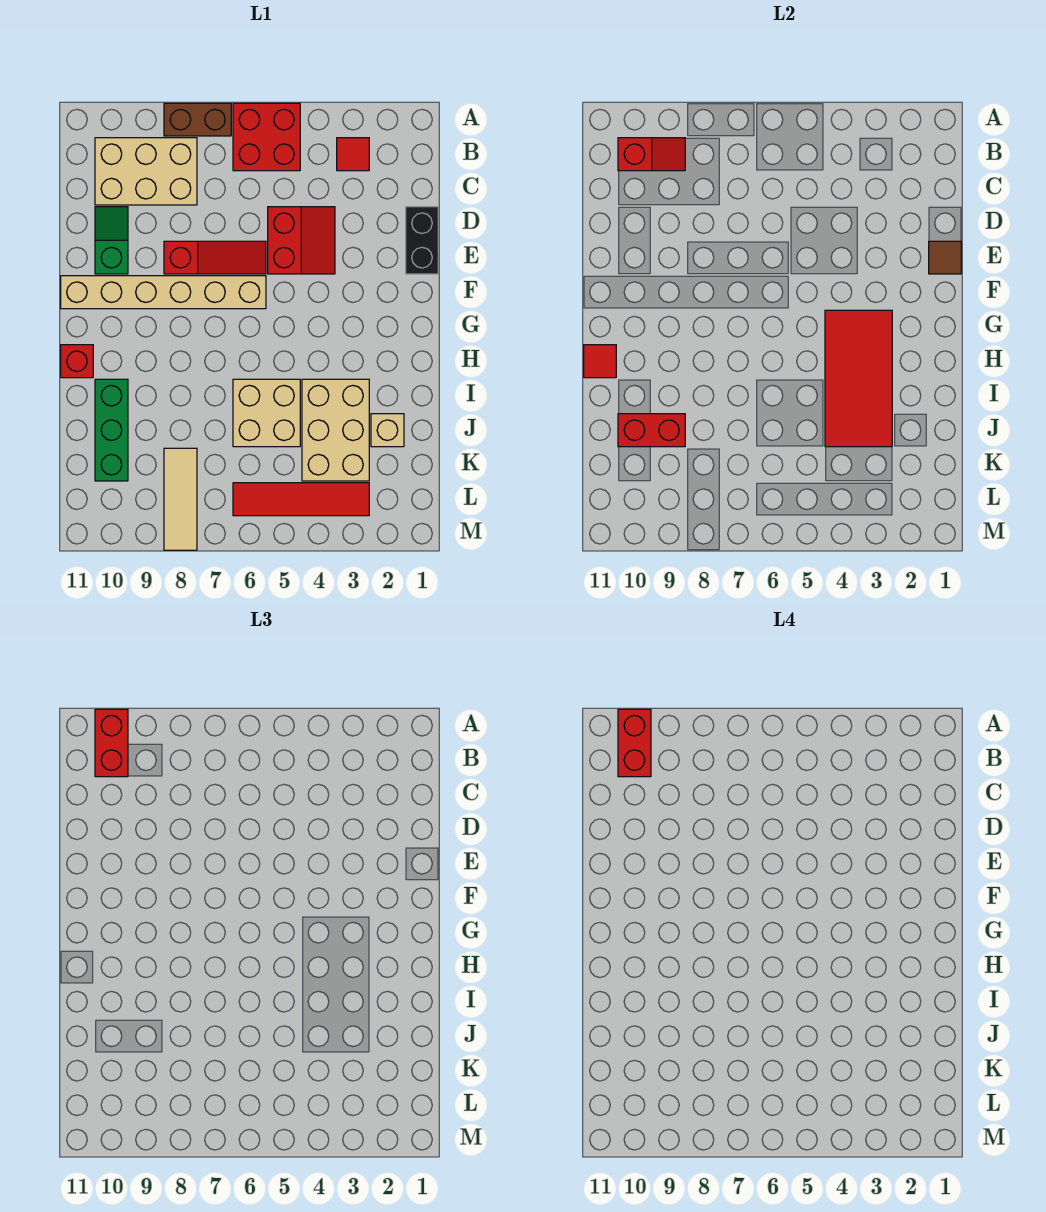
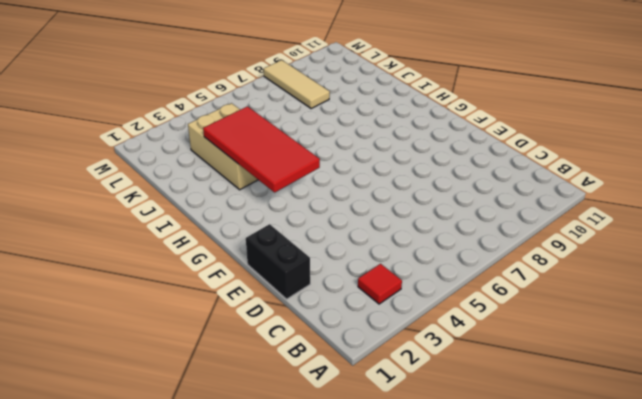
none -> red brick A5:B6 level 1
none -> brown brick A7:A8 level 1
none -> tan brick B8:C10 level 1

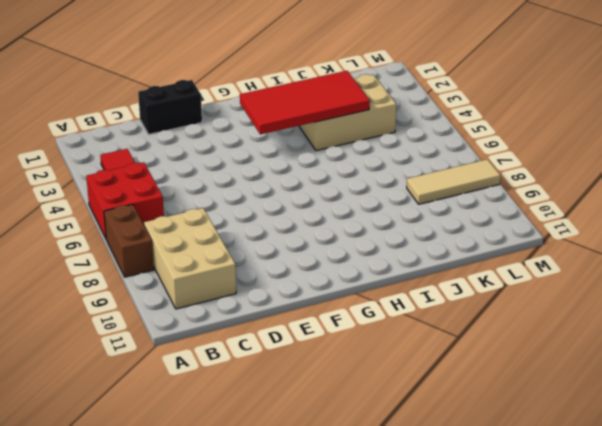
none -> red slope D4:E5 level 1 top 5
none -> green slope D10:E10 level 1 top E
none -> red slope E6:E8 level 1 top 8

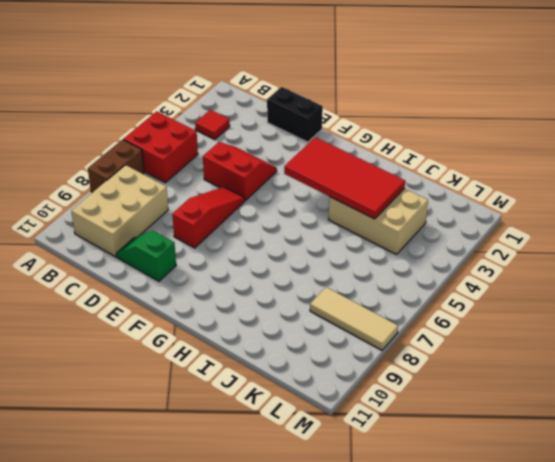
none -> tan brick F6:F11 level 1
none -> red brick H11 level 1
none -> tan brick I5:J6 level 1

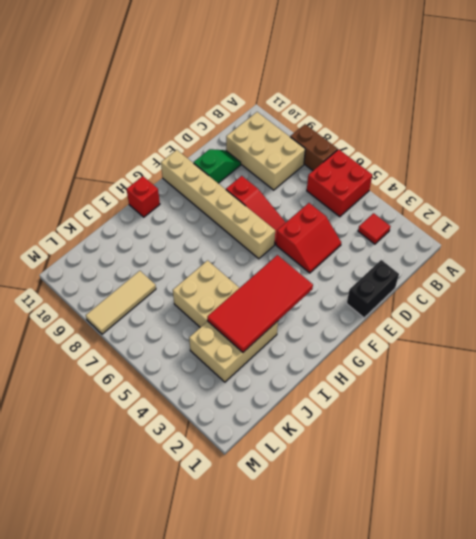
none -> green brick I10:K10 level 1
none -> tan brick J2 level 1
none -> red tile L3:L6 level 1

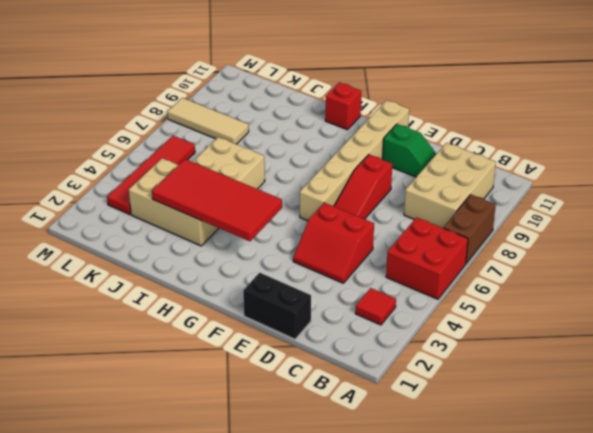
none -> green brick I10:K10 level 1
none -> tan brick J2 level 1
none -> red slope B9:B10 level 2 top 10

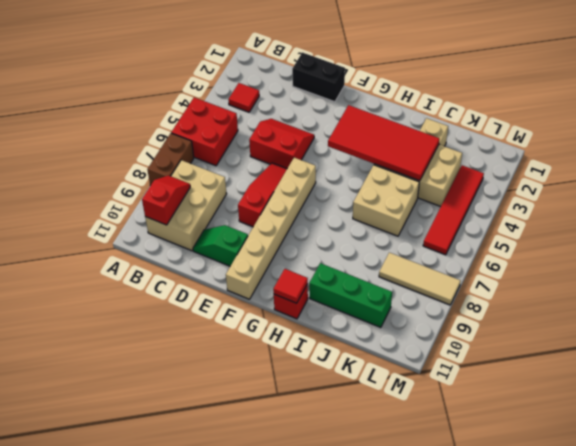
none -> brown tile E1 level 2
none -> red brick J9:J10 level 2
none -> red brick A10:B10 level 3

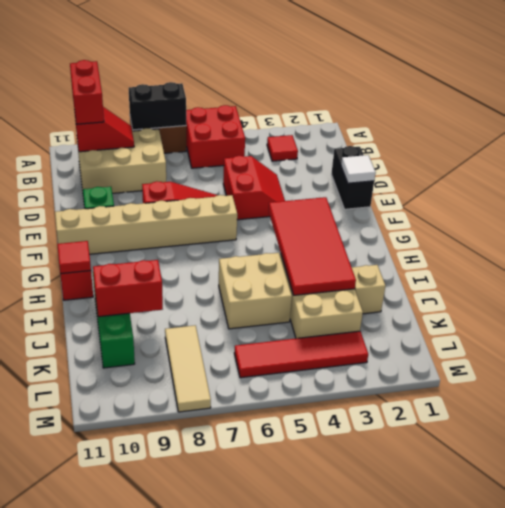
black brick A7:A8 level 2 -> none
white tile E1 level 2 -> brown tile E1 level 2
none -> red brick A10:B10 level 4

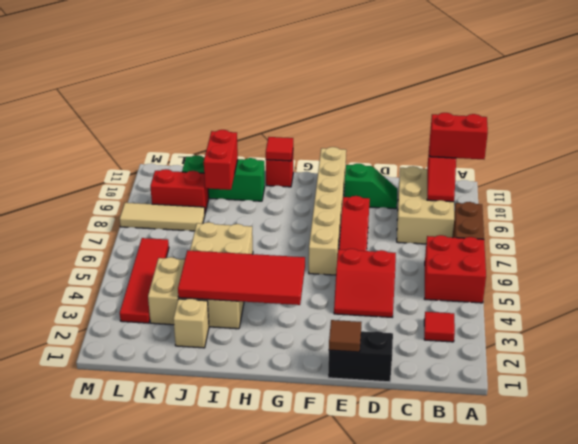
red brick K9:L9 level 1 -> red brick A10:B10 level 4

